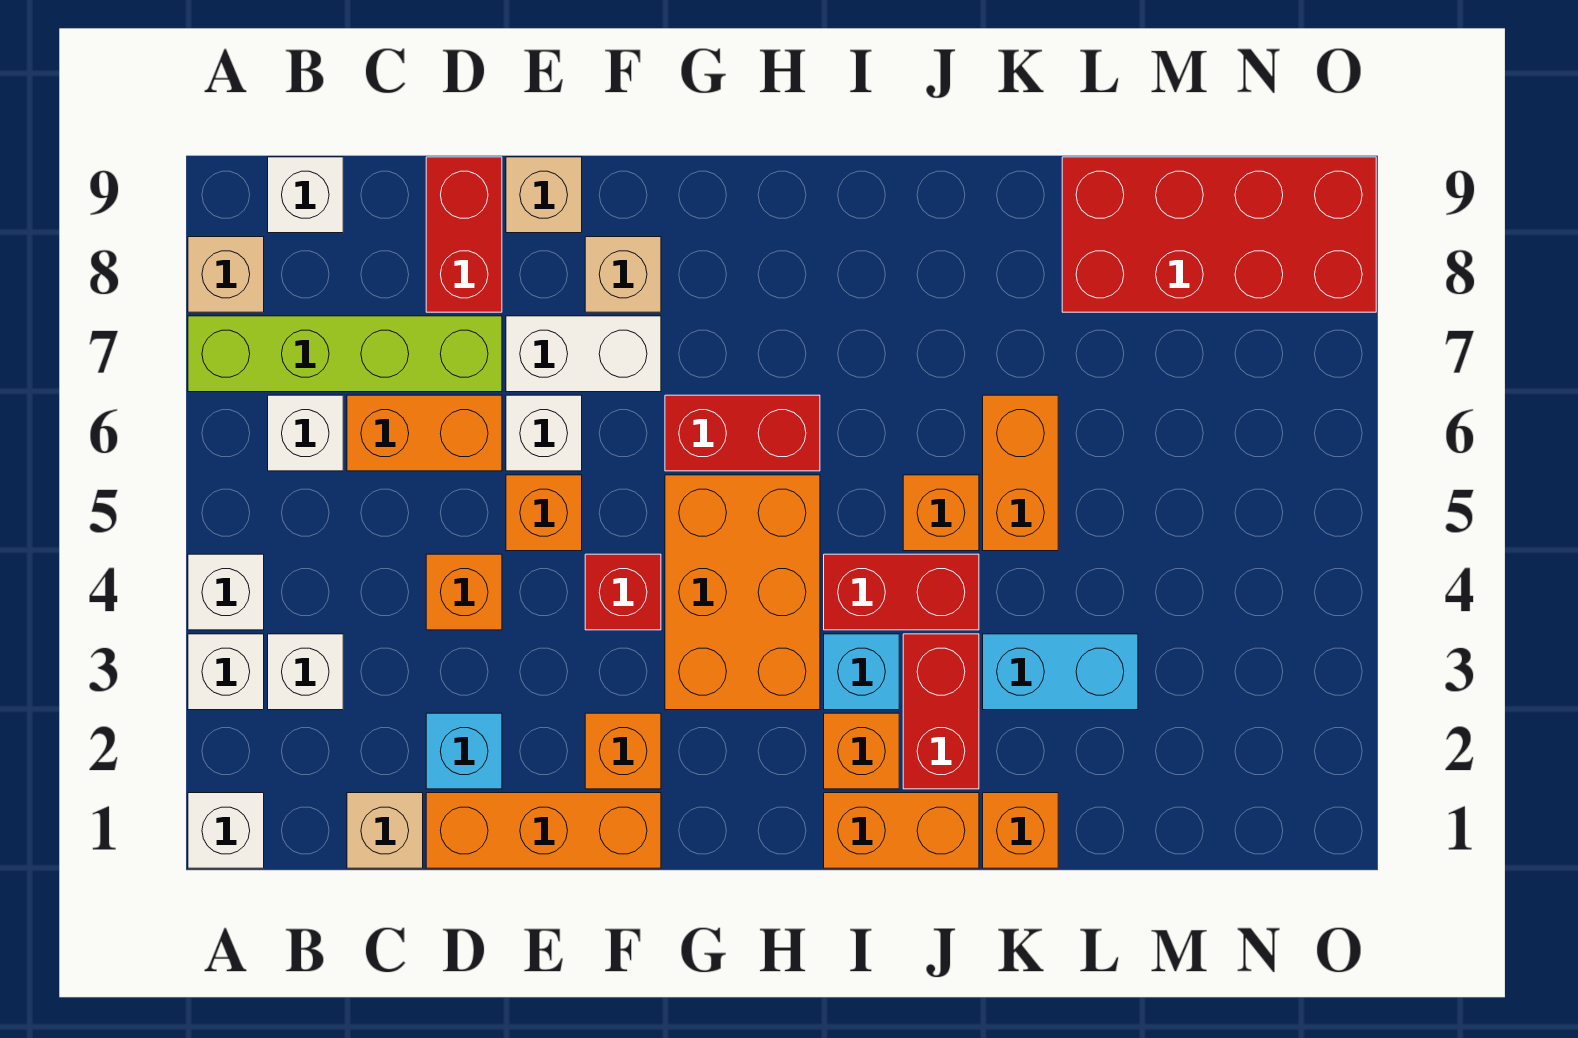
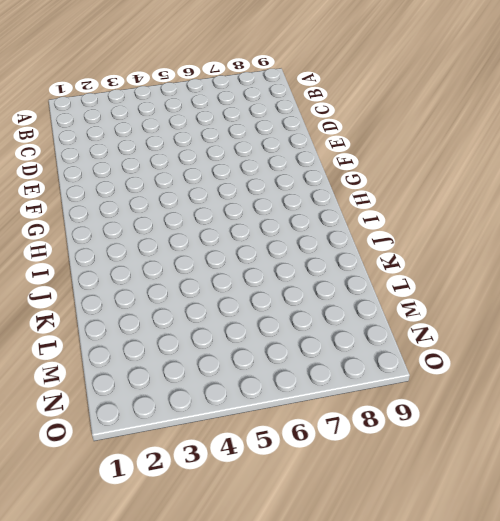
none -> white brick A1 level 1
none -> white brick A3 level 1
none -> white brick A4 level 1
none -> lime brick A7:D7 level 1

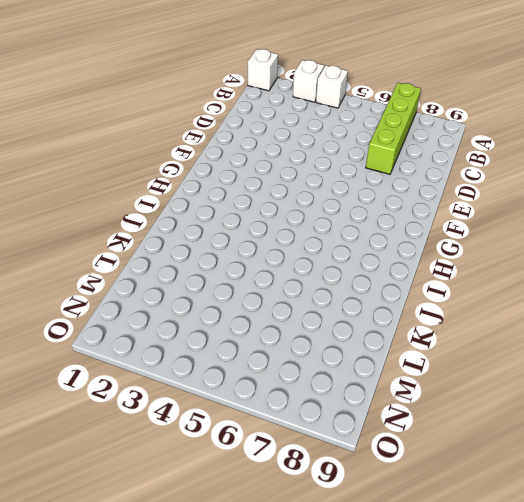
none -> tan brick A8 level 1
none -> white brick B3 level 1
none -> white brick B6 level 1
none -> white brick B9 level 1

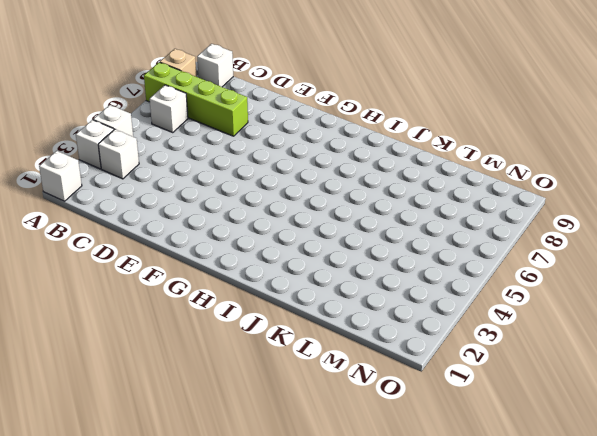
none -> tan brick C1 level 1
none -> orange brick C6:D6 level 1
none -> orange brick D1:F1 level 1
none -> cyan brick D2 level 1

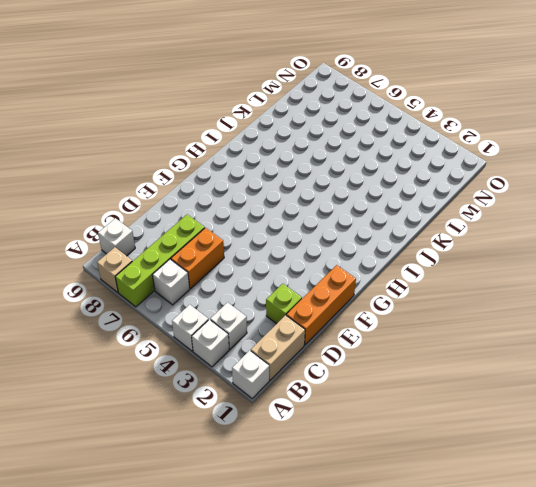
tan brick B1:C1 level 1 -> tan brick C1 level 1
lime brick D2 level 1 -> cyan brick D2 level 1
none -> orange brick D4 level 1
none -> red brick D8:D9 level 1
none -> orange brick E5 level 1
none -> white brick E6 level 1

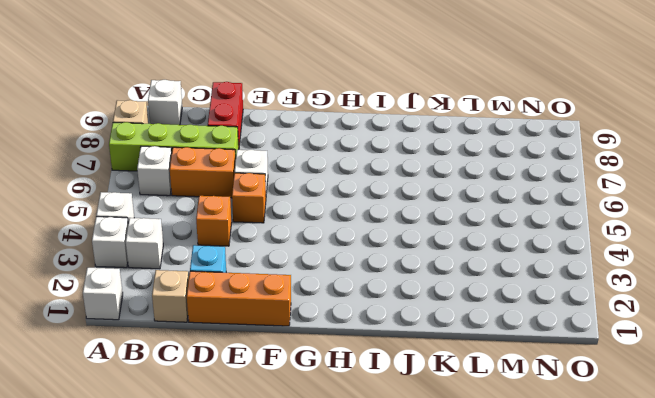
none -> white brick E7:F7 level 1
none -> tan brick E9 level 1
none -> orange brick F2 level 1
none -> red brick F4 level 1

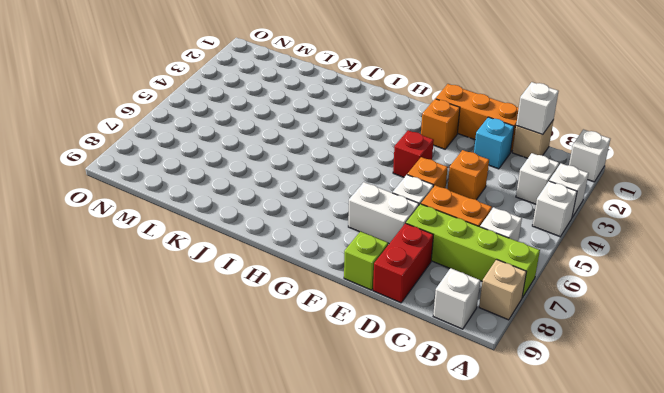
white brick C1 level 2 -> none
lime brick E9 level 1 -> tan brick E9 level 1
none -> tan brick F8 level 1
none -> orange brick G3:H5 level 1
none -> red brick G6:H6 level 1
none -> orange brick I1:J1 level 1

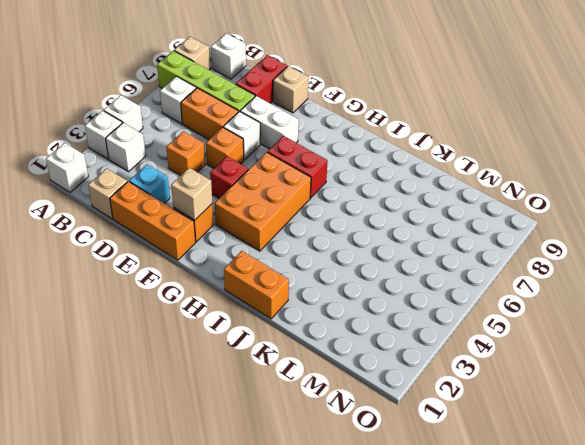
tan brick F2 level 2 -> tan brick F8 level 1
none -> orange brick I2 level 1
none -> cyan brick I3 level 1
none -> red brick I4:J4 level 1
none -> red brick J2:J3 level 1

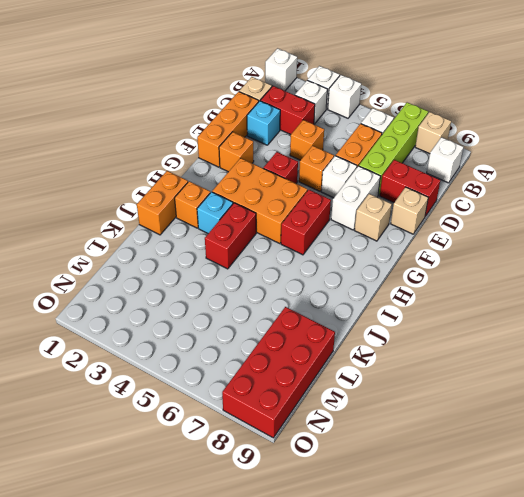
red brick C2:C3 level 1 -> red brick J2:J3 level 1
none -> orange brick J5 level 1
none -> orange brick K1 level 1
none -> cyan brick K3:L3 level 1
none -> orange brick K5:K6 level 1

